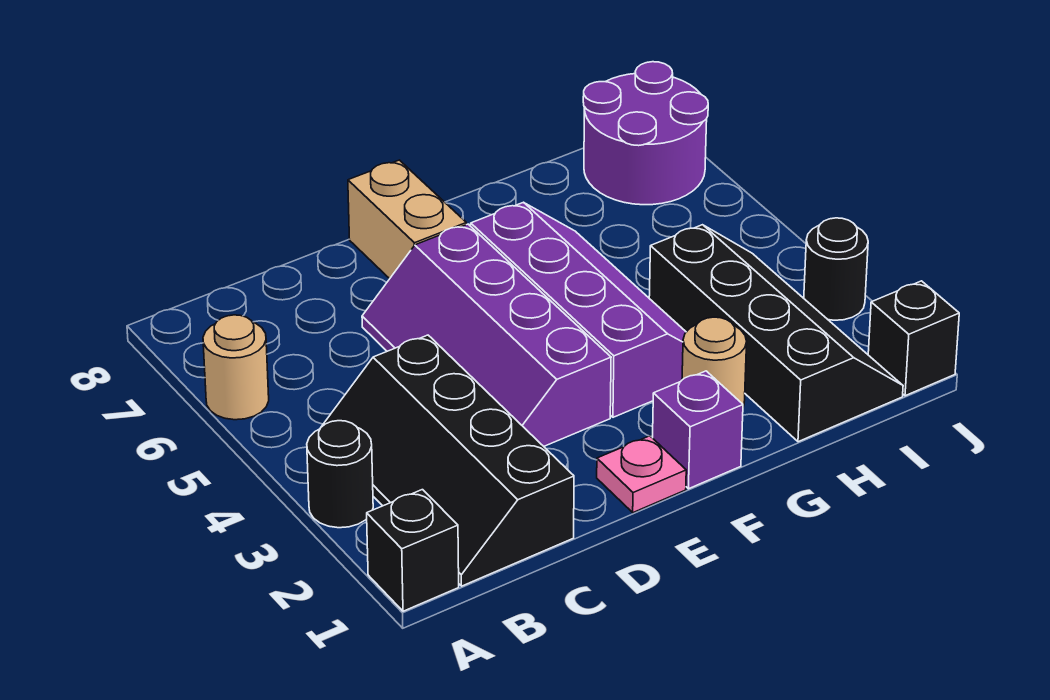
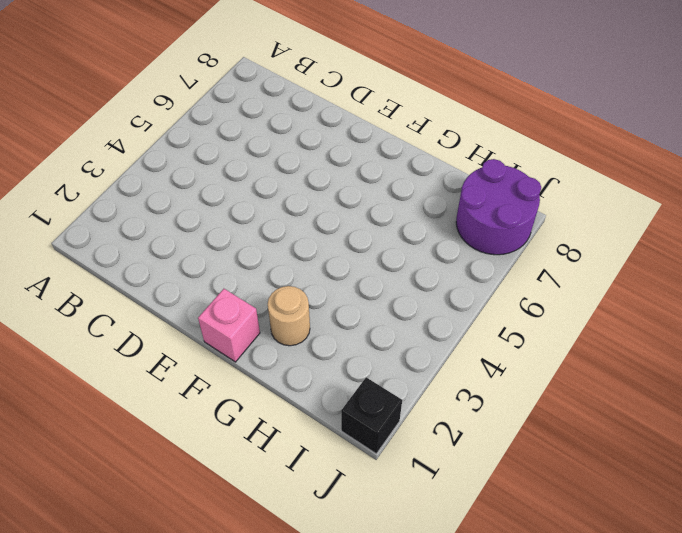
pink brick F1 level 1 -> purple brick F1 level 1
none -> black brick A1 level 1
none -> black round brick A3 level 1
none -> tan round brick A6 level 1

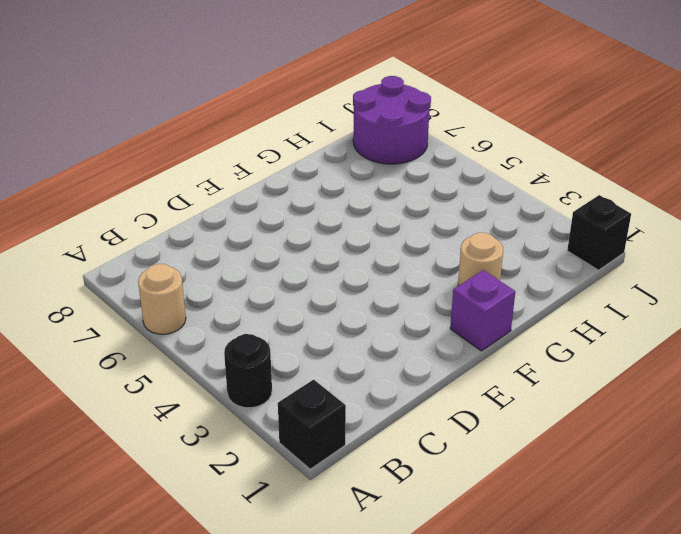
none -> black slope B1:C4 level 1 top C
none -> purple slope D3:E6 level 1 top E
none -> pink plate E1 level 1

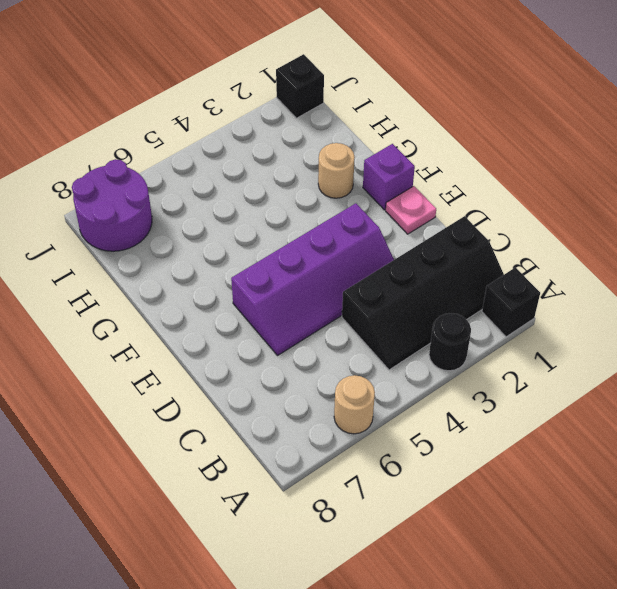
none -> tan brick E7:E8 level 1
none -> purple slope F3:G6 level 1 top F
none -> black slope H1:I4 level 1 top H

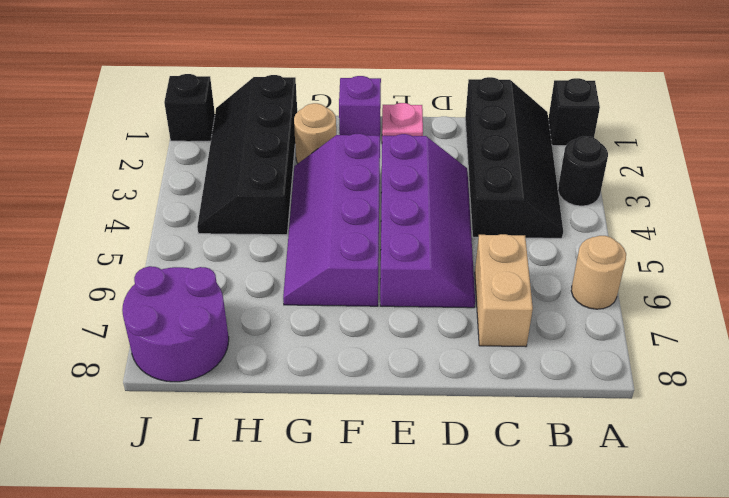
tan brick C6:C7 level 1 -> tan brick E7:E8 level 1
none -> black round brick J3 level 1

